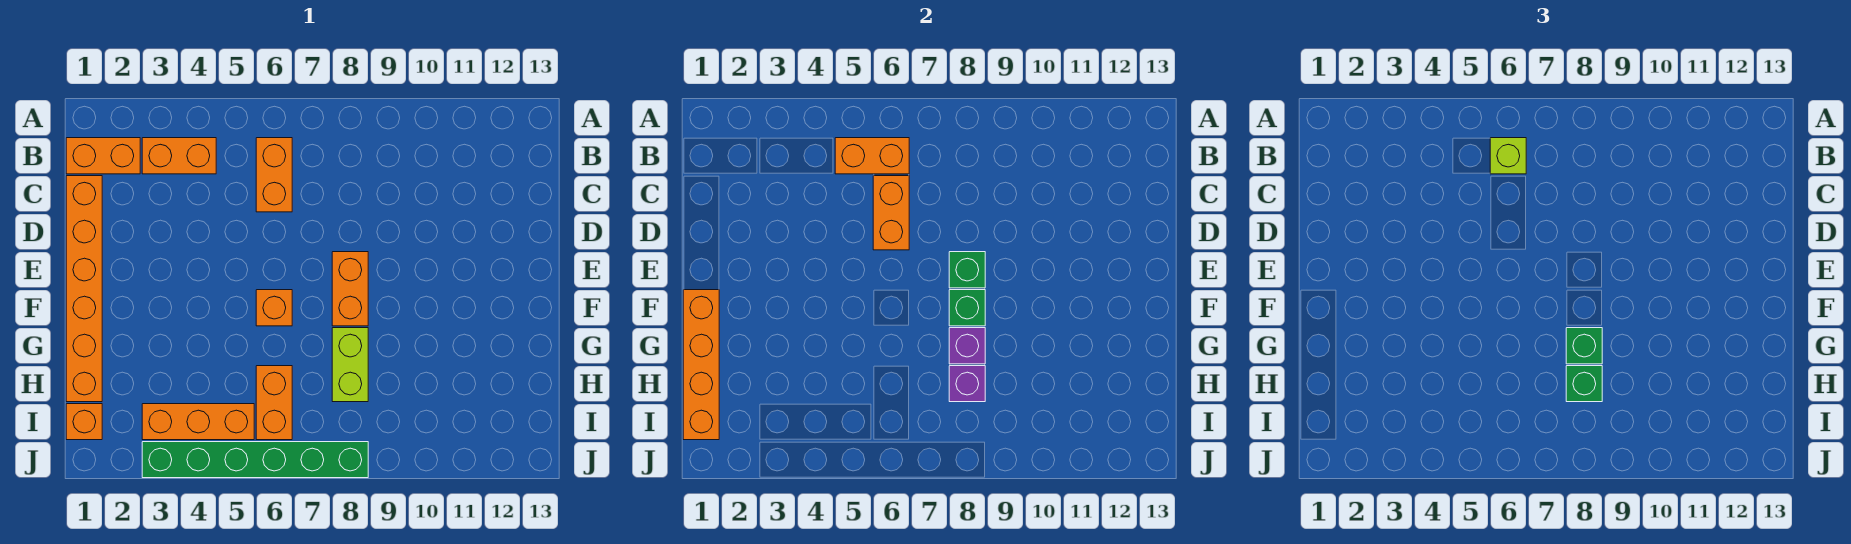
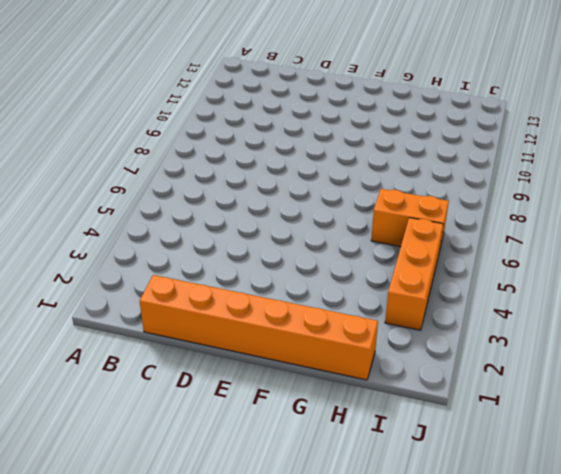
none -> orange brick B1:B2 level 1
none -> orange brick B3:B4 level 1
none -> orange brick B6:C6 level 1

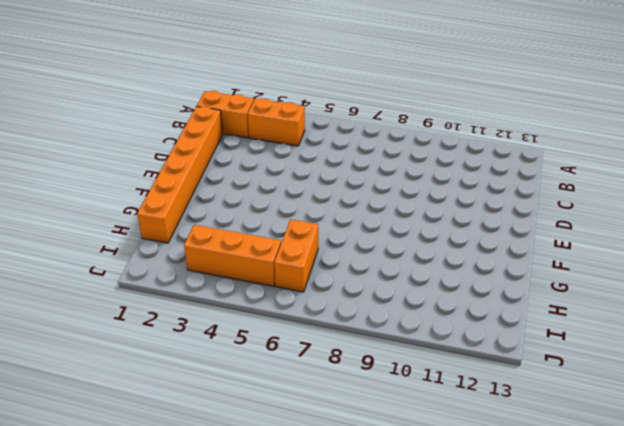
none -> orange brick B6:C6 level 1
none -> orange brick E8:F8 level 1
none -> orange brick F6 level 1

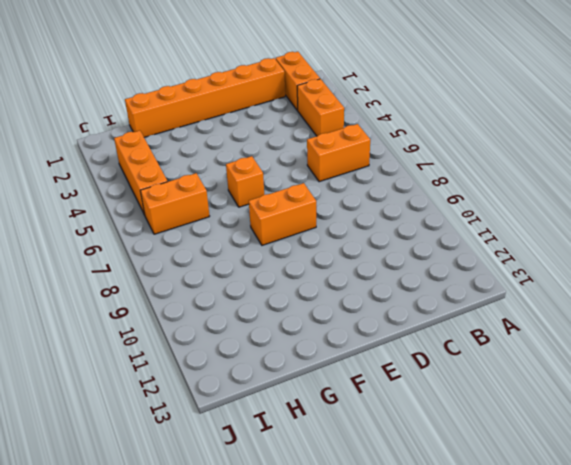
none -> lime brick G8:H8 level 1
none -> orange brick I1 level 1
none -> green brick J3:J8 level 1

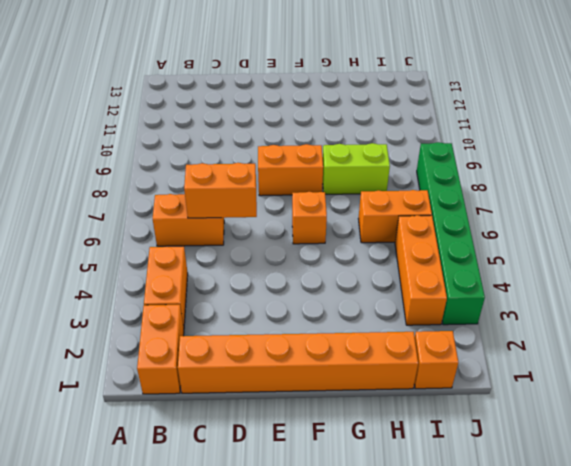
none -> orange brick B5:B6 level 2
none -> green brick E8 level 2
none -> orange brick F1:I1 level 2

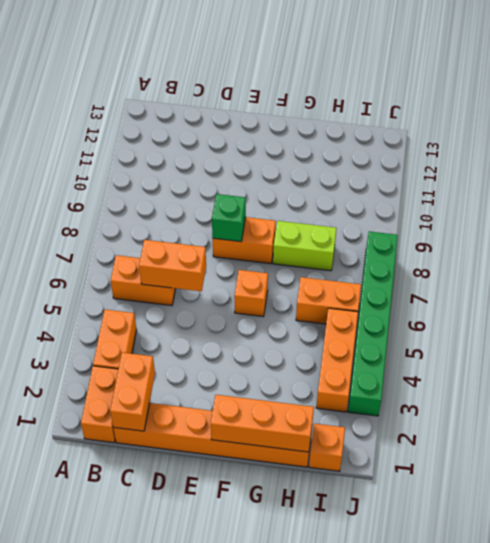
orange brick C1:C2 level 2 -> orange brick B5:B6 level 2
orange brick F1:H1 level 2 -> orange brick F1:I1 level 2
none -> green brick F8 level 2
none -> purple brick G8 level 2
none -> purple brick H8 level 2

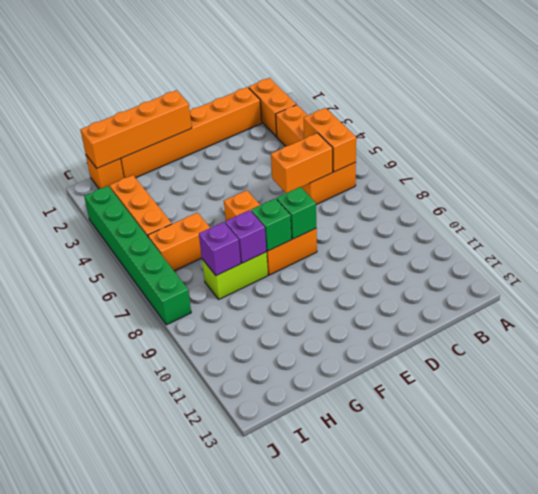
none -> lime brick B6 level 3
none -> green brick G8 level 3
none -> green brick H8 level 3

